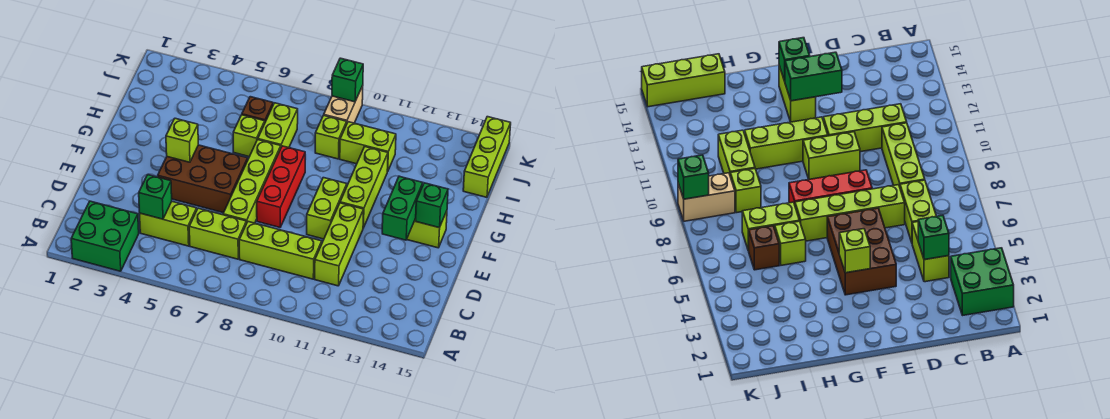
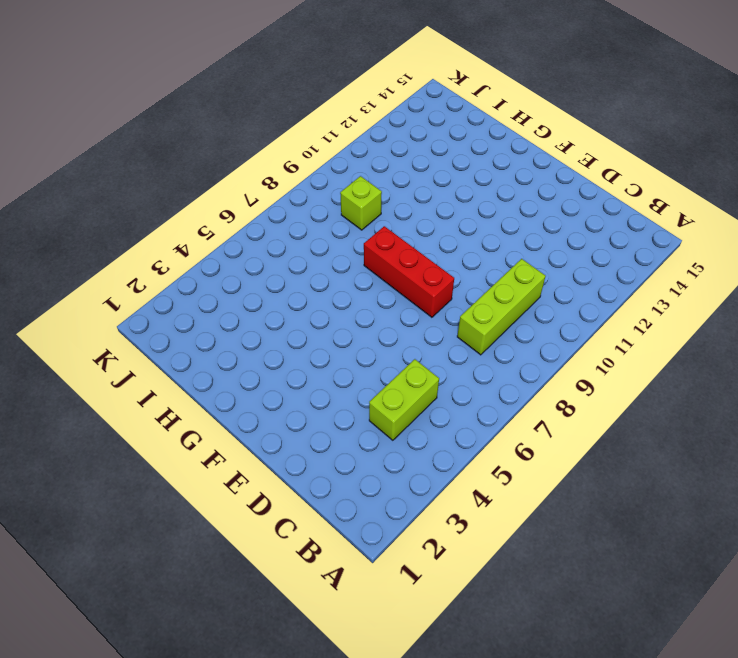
none -> green brick A2:B3 level 1
none -> lime brick C6:C7 level 1
none -> lime brick C11:E11 level 1

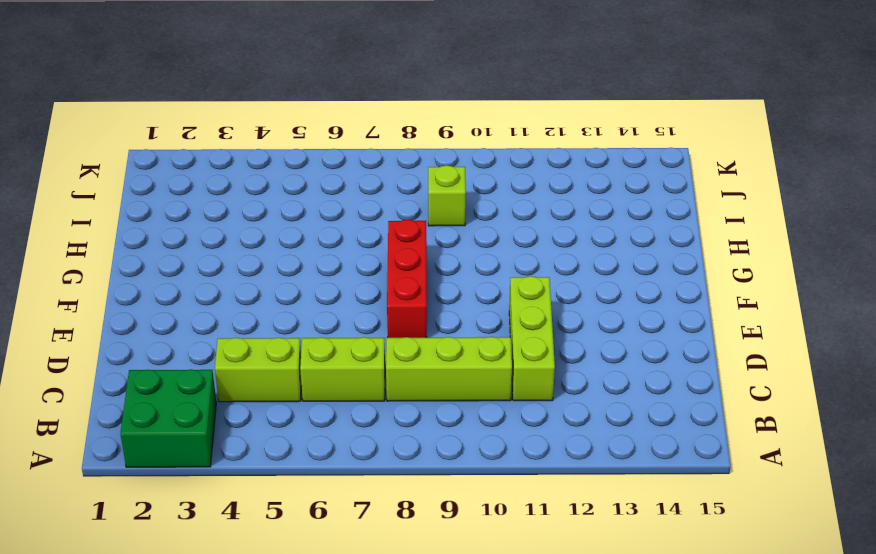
none -> lime brick D7:G7 level 1
none -> brown brick E4:F6 level 1
none -> lime brick E10:F10 level 1

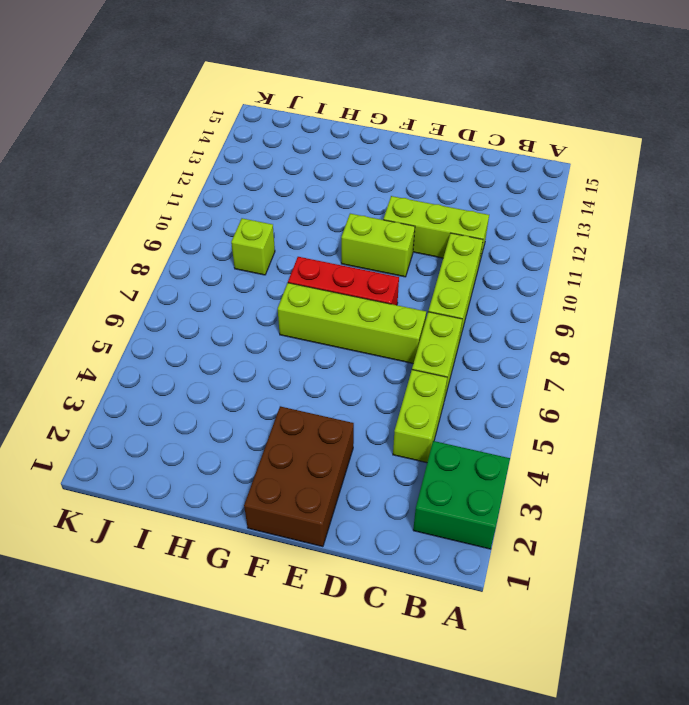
brown brick E1:F3 level 1 -> brown brick E4:F6 level 1
none -> lime brick F11:H11 level 1
none -> lime brick F13:F14 level 1
none -> lime brick H6 level 1

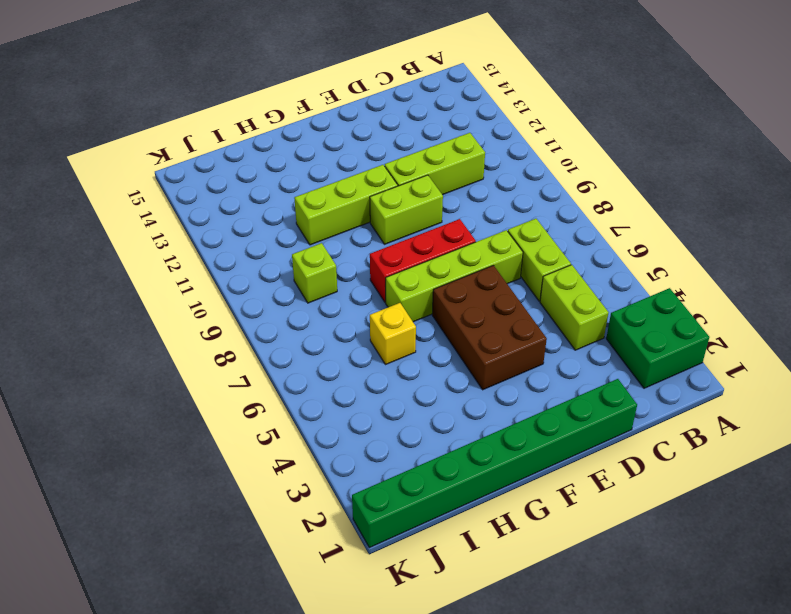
green brick D1:K1 level 1 -> none
yellow brick H6 level 1 -> lime brick H6 level 1
none -> lime brick C8:C10 level 1
none -> lime brick F13:F14 level 1
none -> lime brick H7:I7 level 1

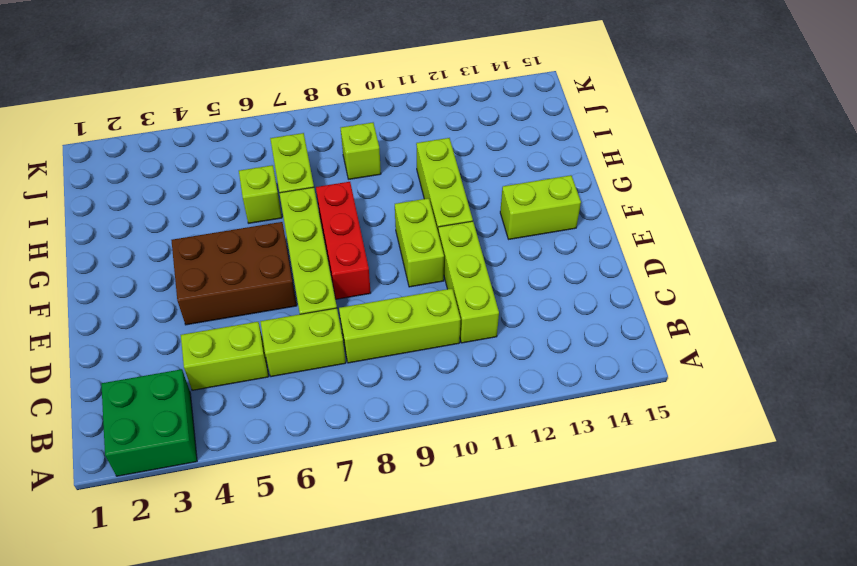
none -> brown brick I6 level 1
none -> lime brick I10:I11 level 1
none -> lime brick I15:K15 level 1

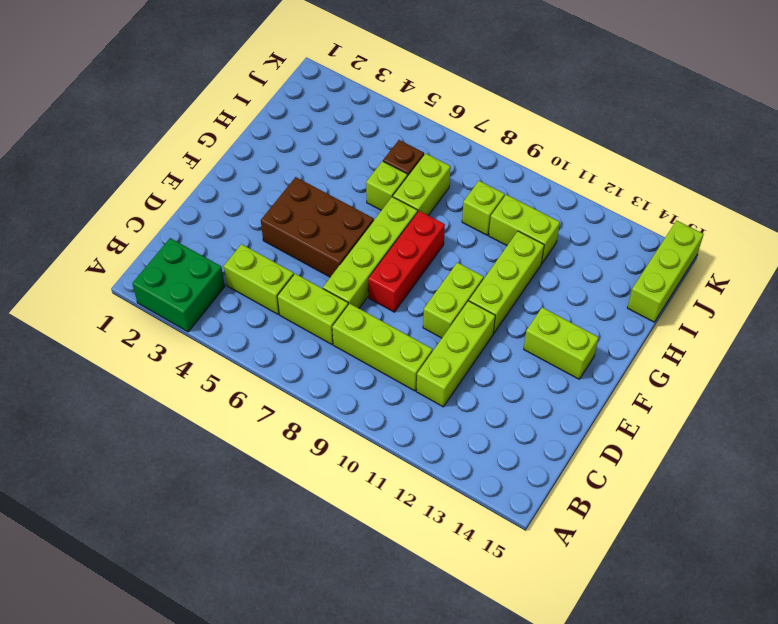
none -> tan brick J9:K9 level 1
none -> green brick C4 level 2
none -> green brick E13:F13 level 2

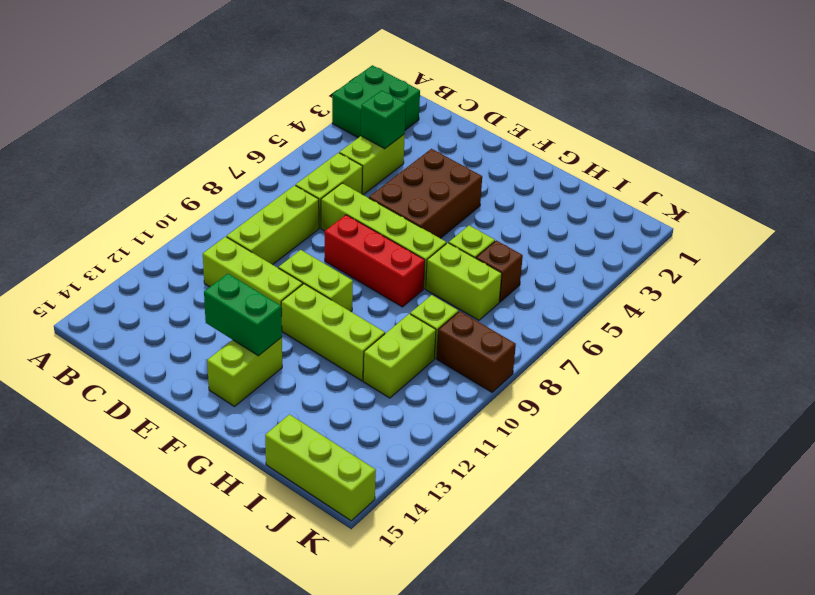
brown brick J9:K9 level 1 -> tan brick J9:K9 level 1
none -> lime brick F4 level 2
none -> green brick F14 level 2
none -> green brick K9 level 2

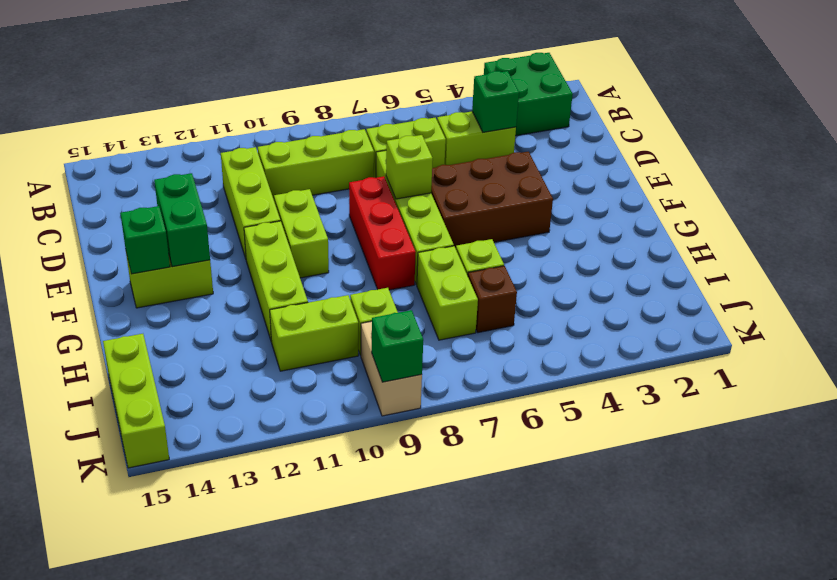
lime brick E7 level 2 -> lime brick F4 level 2

